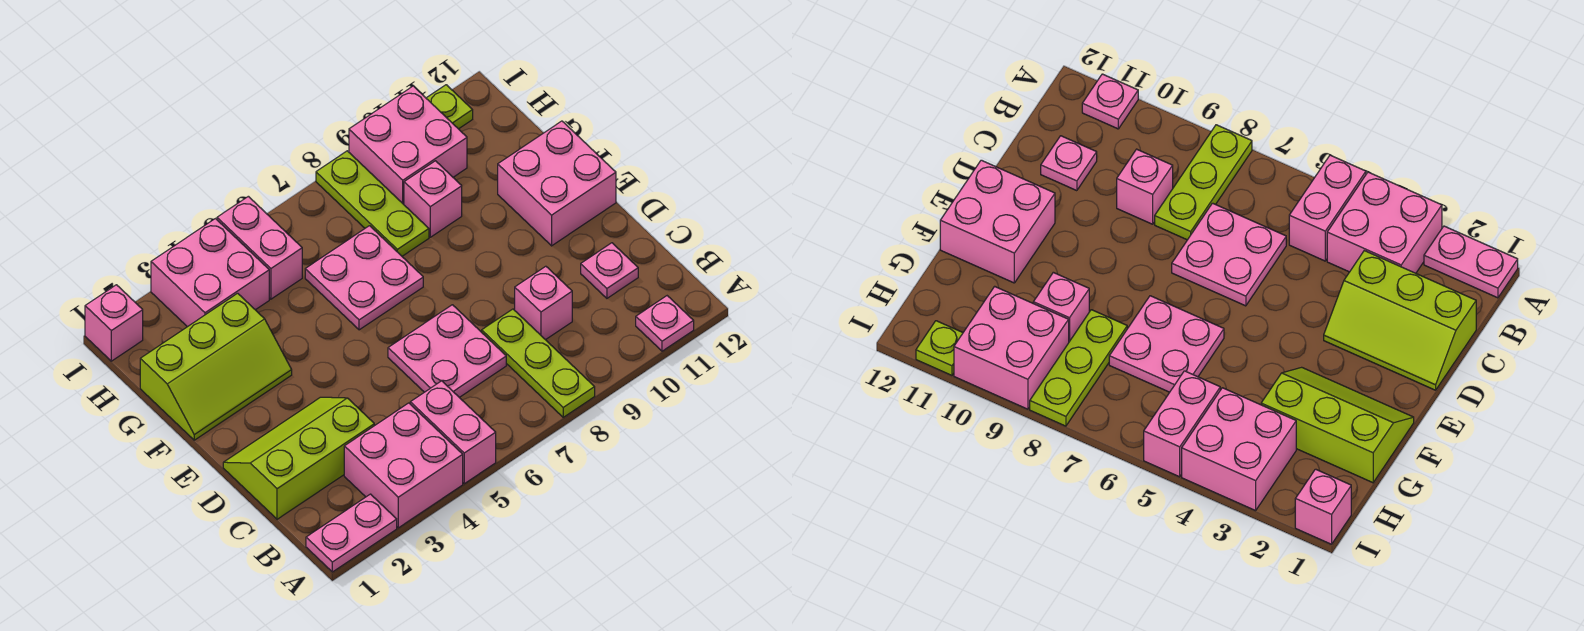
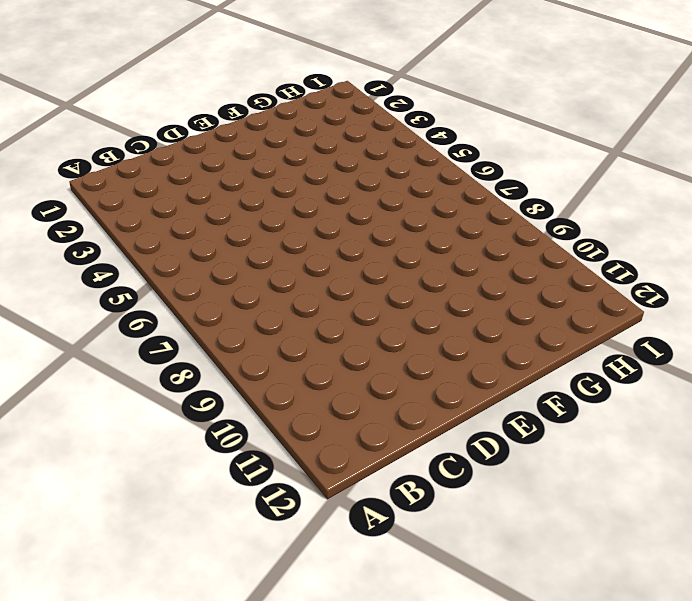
none -> pink plate A1:A2 level 1
none -> pink brick A3:B4 level 1
none -> pink brick A5:B5 level 1

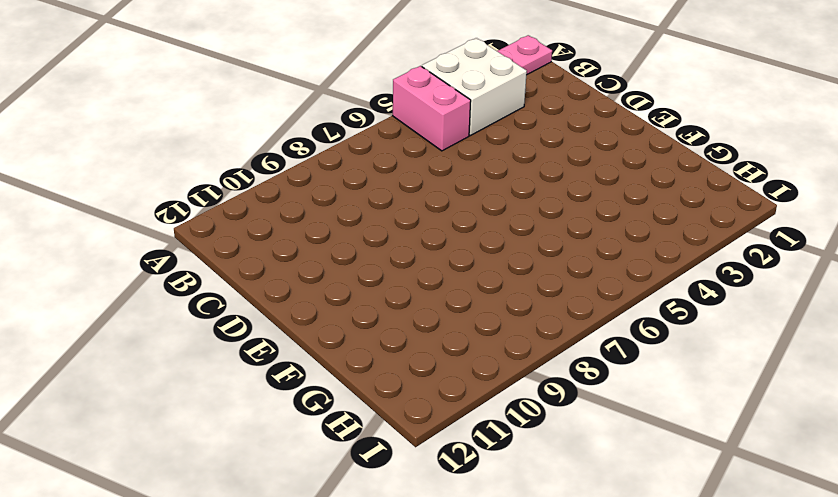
white brick A3:B4 level 1 -> pink brick A3:B4 level 1
none -> lime plate A8:C8 level 1
none -> pink plate A11 level 1
none -> lime slope C1:D3 level 1 top C

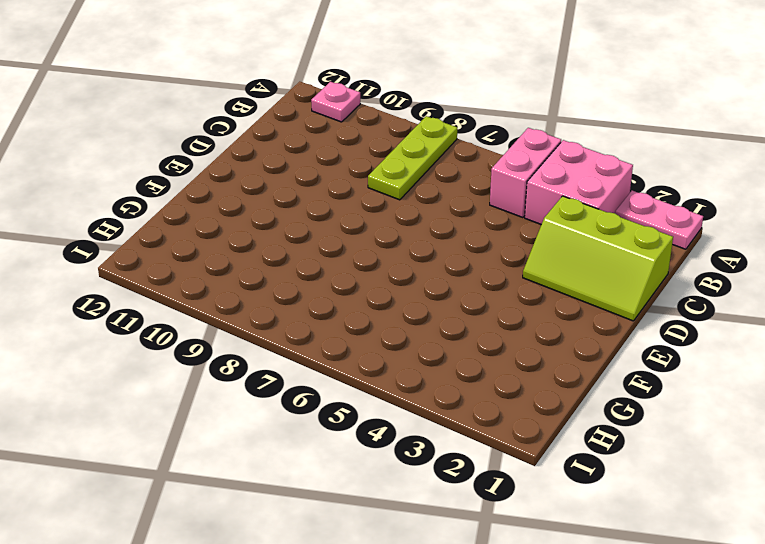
none -> pink plate C6:D7 level 1
none -> pink brick C9 level 1
none -> pink plate C11 level 1

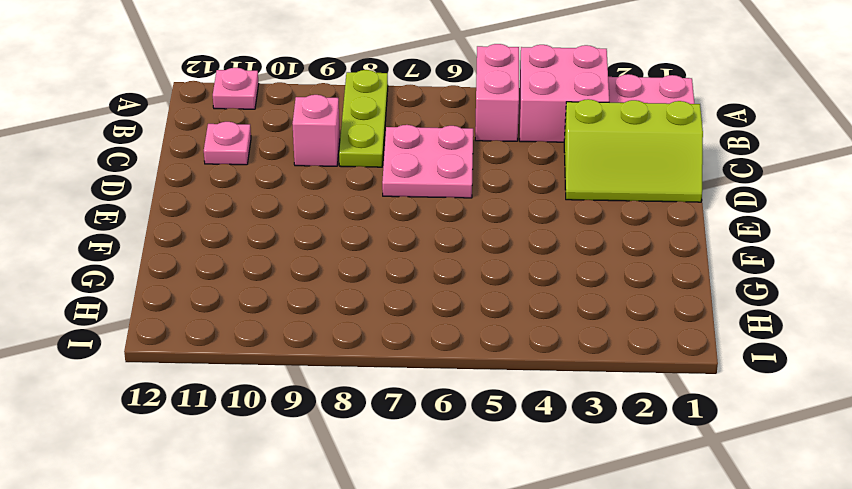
none -> pink brick E11:F12 level 1
none -> lime slope F1:G3 level 1 top G
none -> pink plate F6:G7 level 1

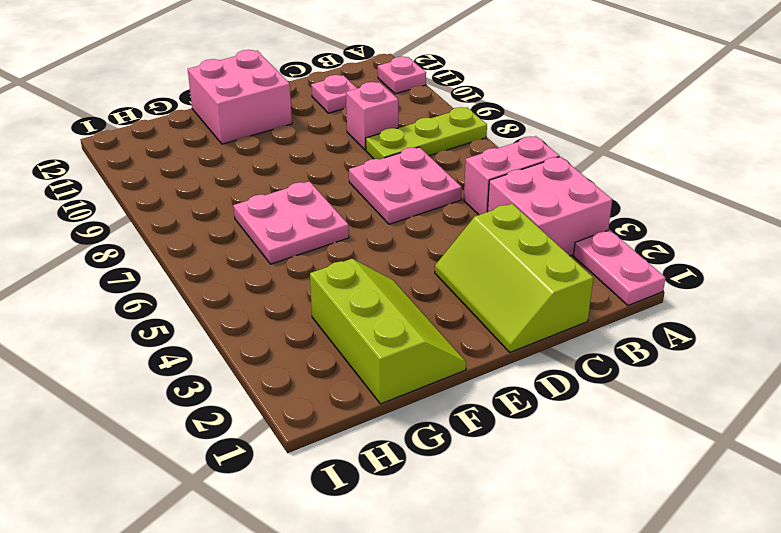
none -> lime plate G8:I8 level 1
none -> pink brick G9 level 1
none -> pink brick H3:I4 level 1

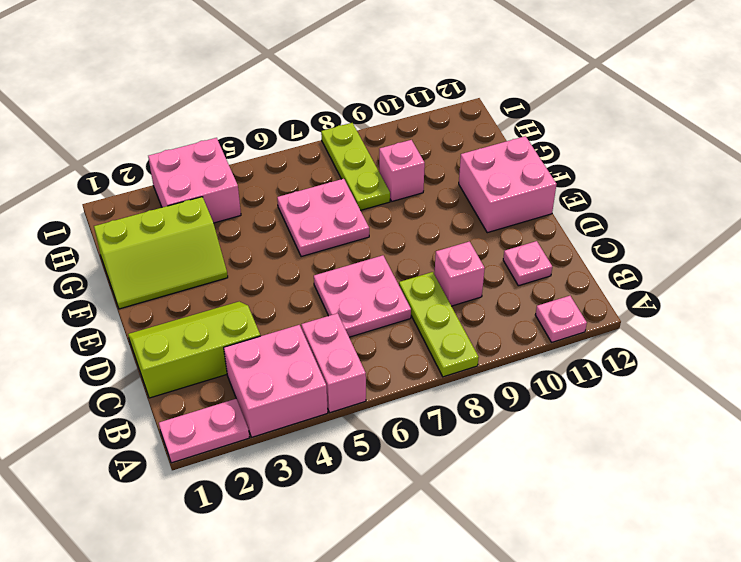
none -> pink brick H5:I5 level 1
none -> pink brick H9:I10 level 1
none -> pink brick I1 level 1

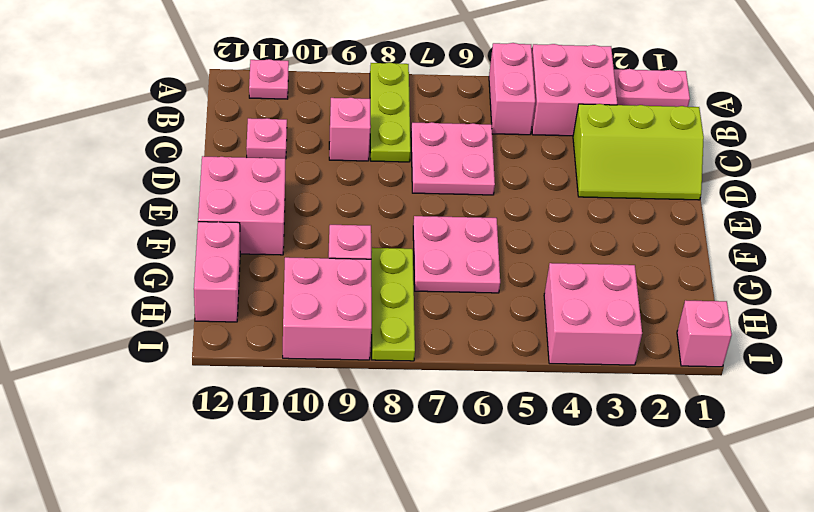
pink brick G12:H12 level 1 -> pink brick H5:I5 level 1
none -> lime slope F1:G3 level 1 top G
none -> lime plate I11 level 1

